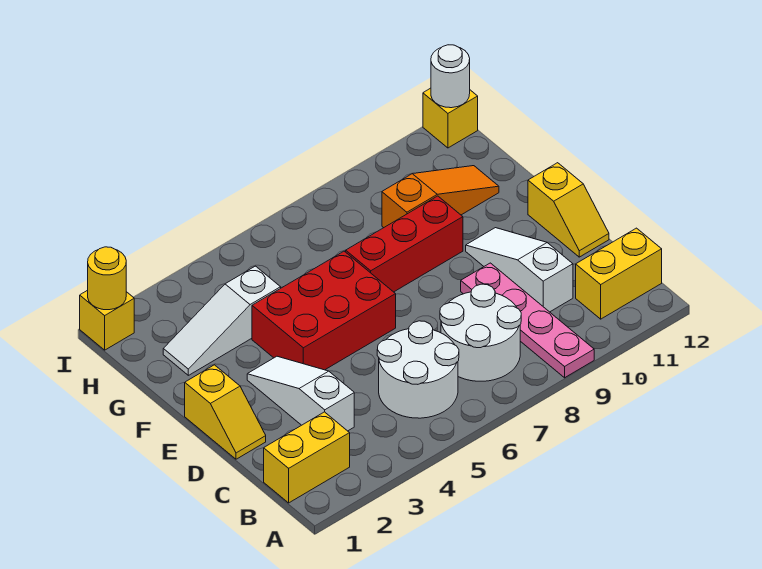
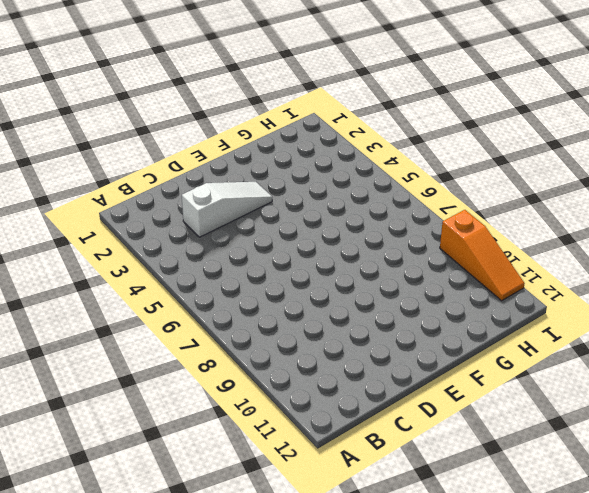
orange slope I9:I11 level 1 top 9 -> orange slope G9:G11 level 1 top 9
none -> pink plate A9:D9 level 1
none -> yellow brick B1:B2 level 1
none -> white round brick B5:C6 level 1

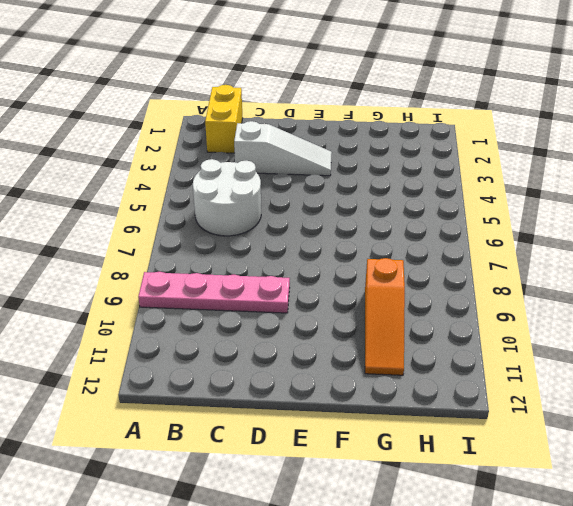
none -> white round brick B7:C8 level 1
none -> yellow brick B11:B12 level 1
none -> white slope C10:E10 level 1 top C

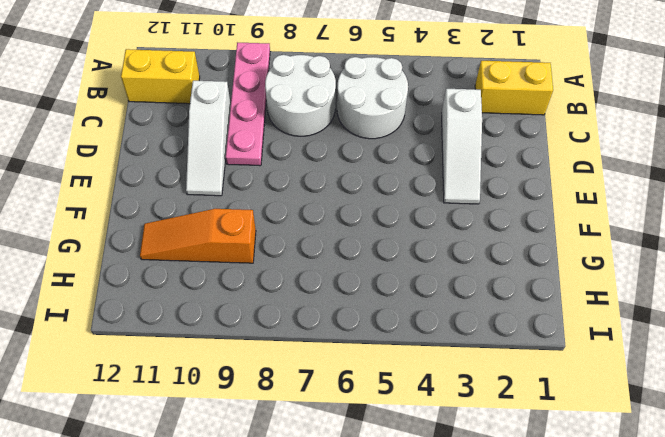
none -> yellow slope D1:E1 level 1 top E
none -> yellow slope D12:E12 level 1 top E
none -> red brick E4:F6 level 1

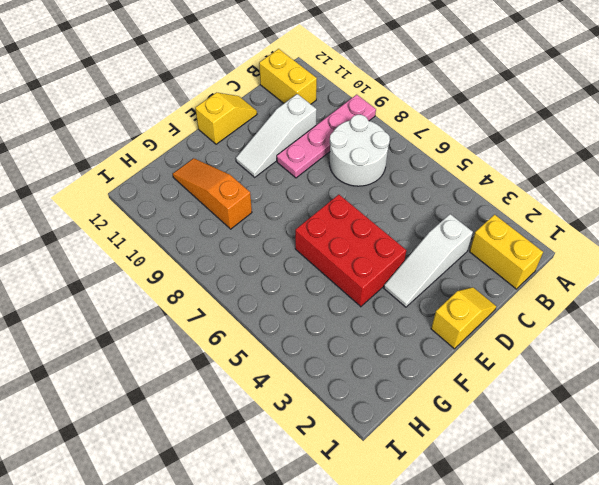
none -> white round brick B5:C6 level 1
none -> red brick F7:F9 level 1
none -> white slope G2:G4 level 1 top 4

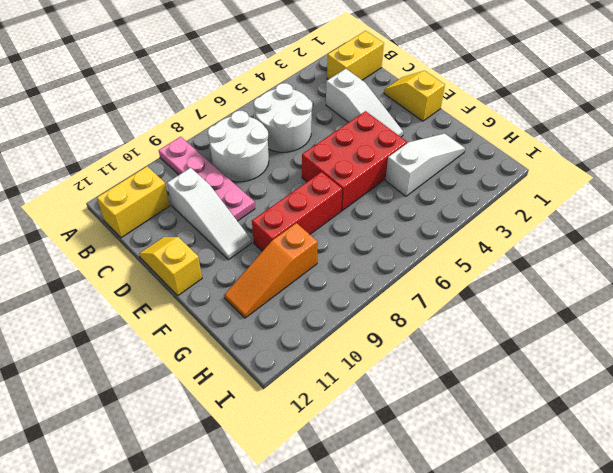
none -> yellow brick I1 level 1
none -> yellow brick I12 level 1
none -> yellow round brick I1 level 2

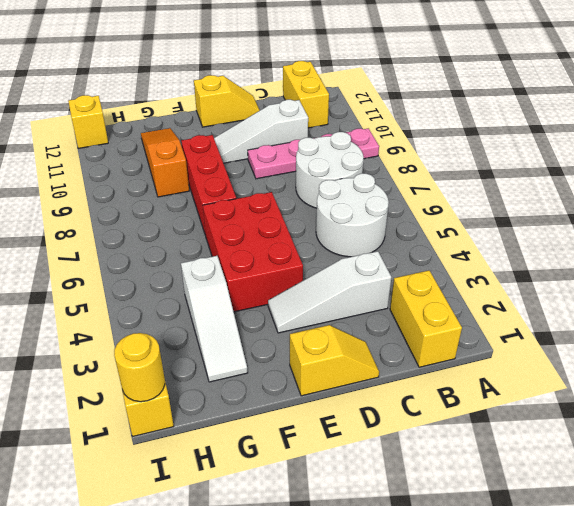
none -> white round brick I12 level 2

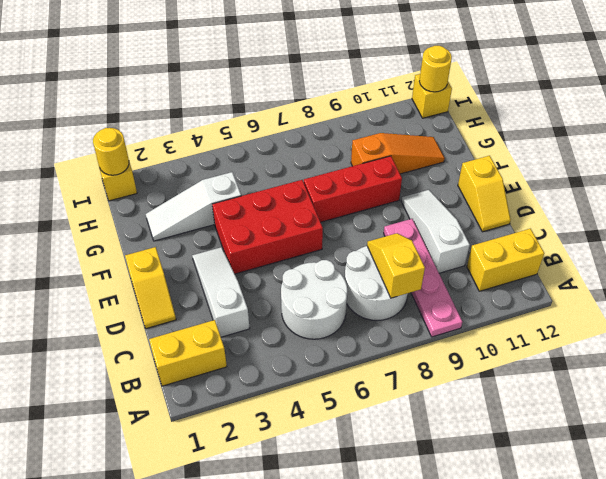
yellow slope B8:C8 level 2 top B -> none
yellow round brick I12 level 2 -> white round brick I12 level 2

